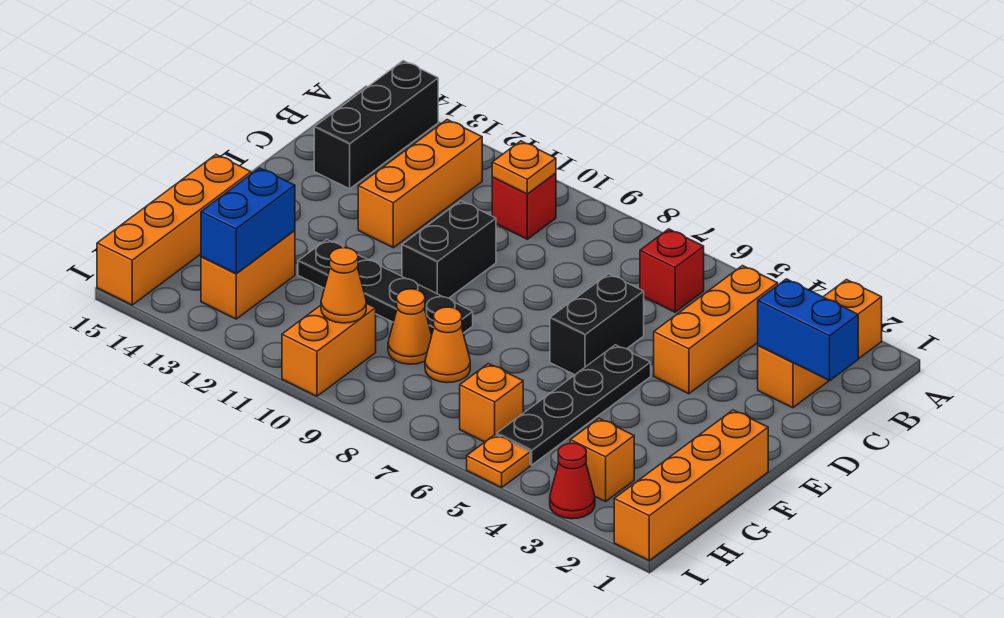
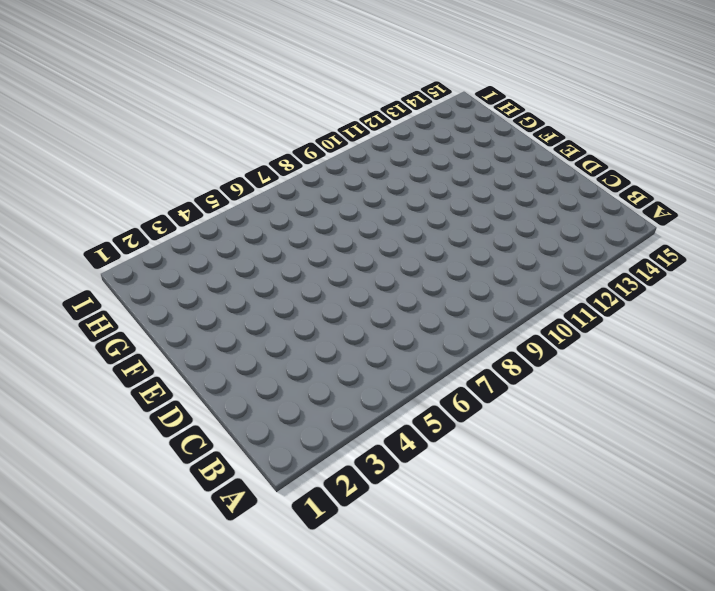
none -> orange brick A2:C2 level 1
none -> black brick A14:C14 level 1
none -> orange brick B4:D4 level 1

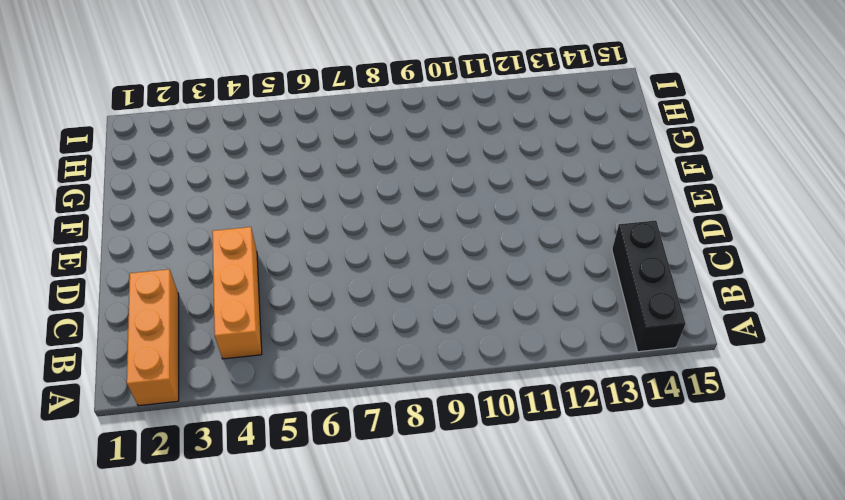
none -> red brick B6 level 1
none -> red brick B10 level 1
none -> orange brick B12:D12 level 1

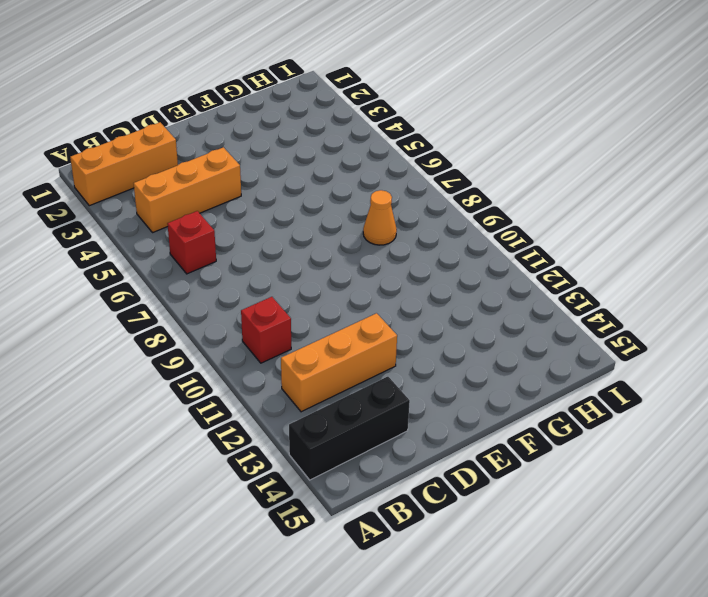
none -> black brick D6:E6 level 1
none -> black brick D10:E10 level 1
none -> black plate E5:H5 level 1

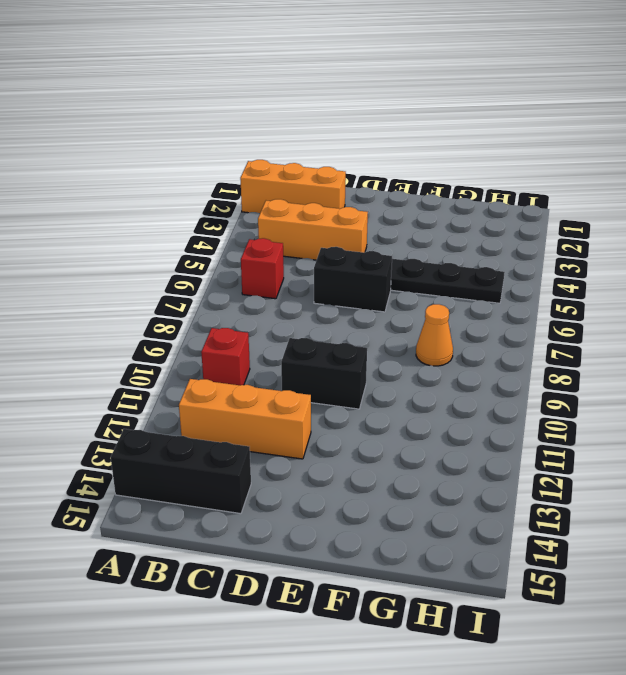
none -> orange brick F1:I1 level 1
none -> black plate F9:F12 level 1
none -> orange brick F15:I15 level 1

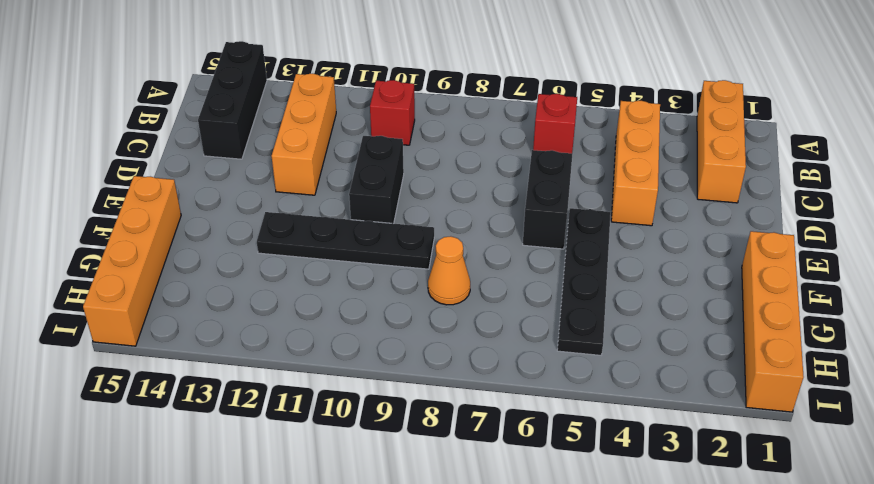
none -> orange cone G9 level 1
none -> orange brick G13:H13 level 1
none -> orange brick H3 level 1

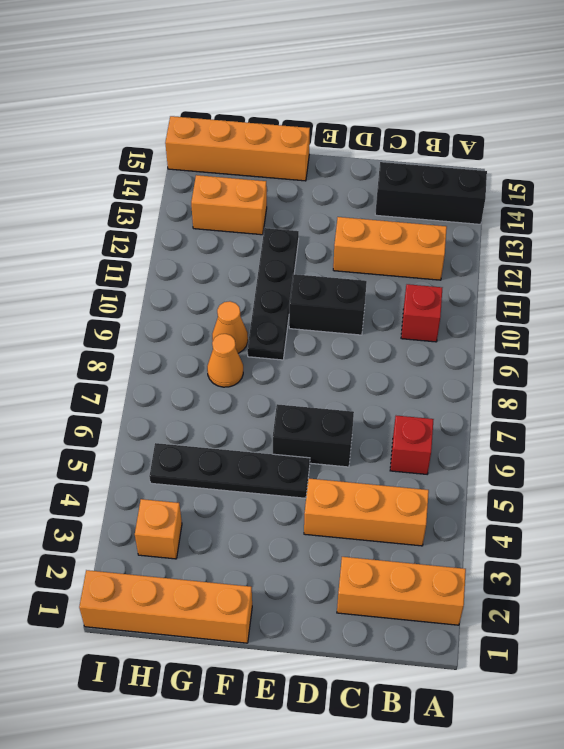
none -> orange brick H6 level 1
none -> orange brick H10:I10 level 1
none -> red cone I3 level 1

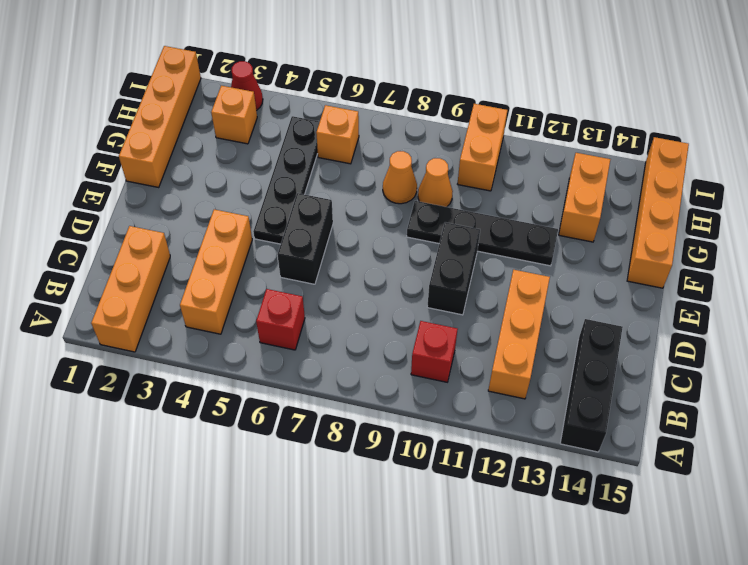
none -> orange plate I5 level 1
none -> orange plate B10 level 2
none -> blue brick C1:C2 level 2

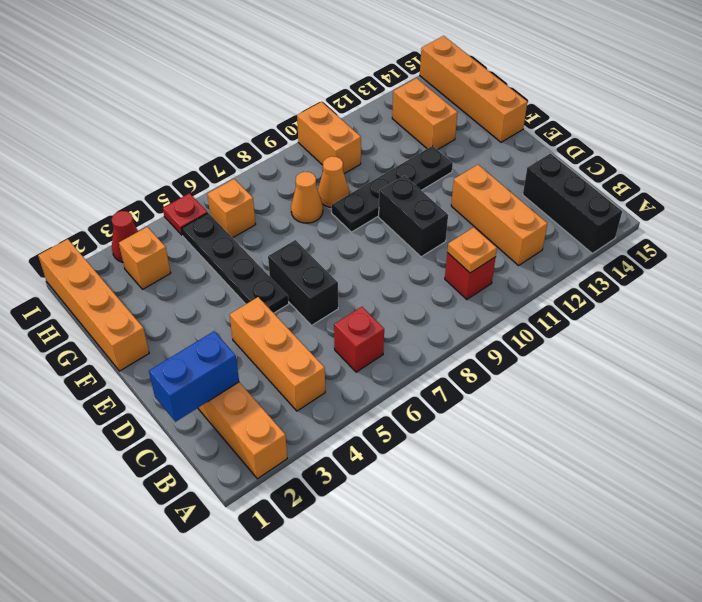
red plate I5 level 1 -> orange plate I5 level 1
none -> blue brick G13:H13 level 2
none -> orange cone H10 level 2

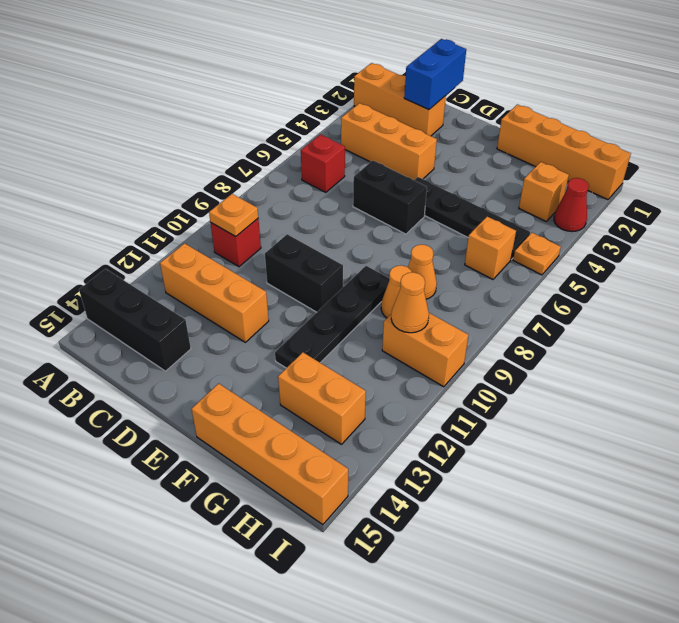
none -> blue brick G13:H13 level 2

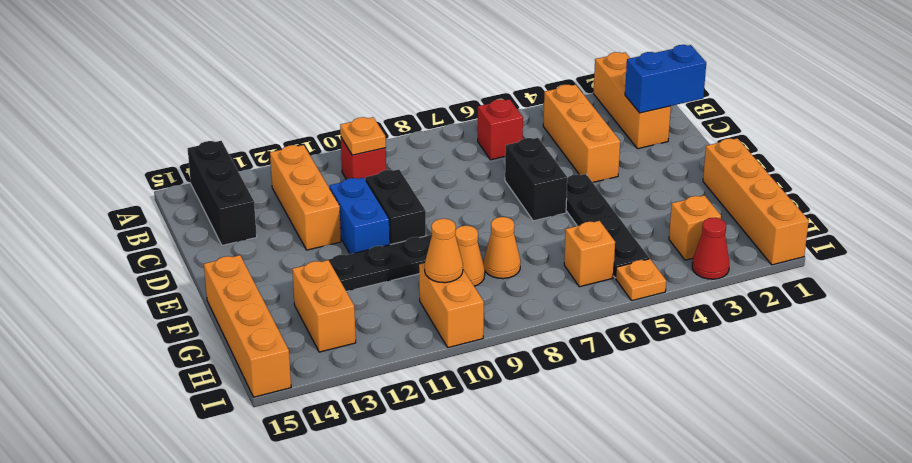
blue brick D11:E11 level 1 -> blue brick G13:H13 level 2

